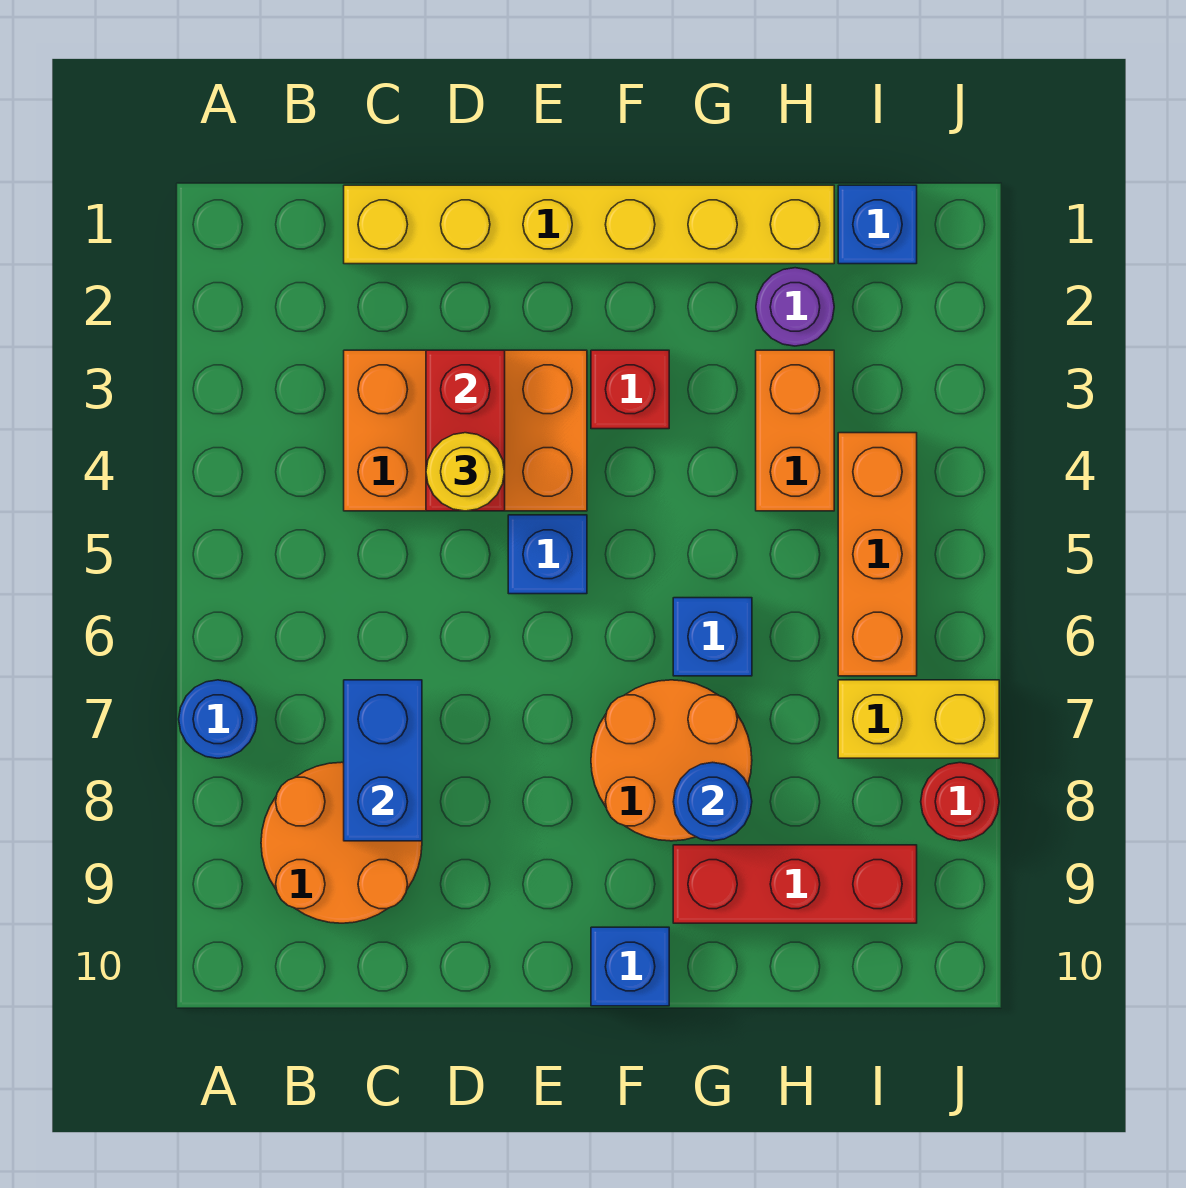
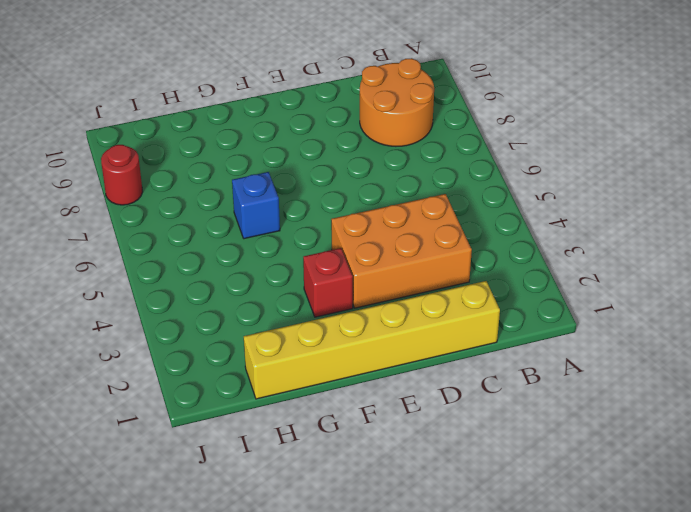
none -> blue round brick A7 level 1
none -> blue brick E5 level 1
none -> orange round brick F7:G8 level 1

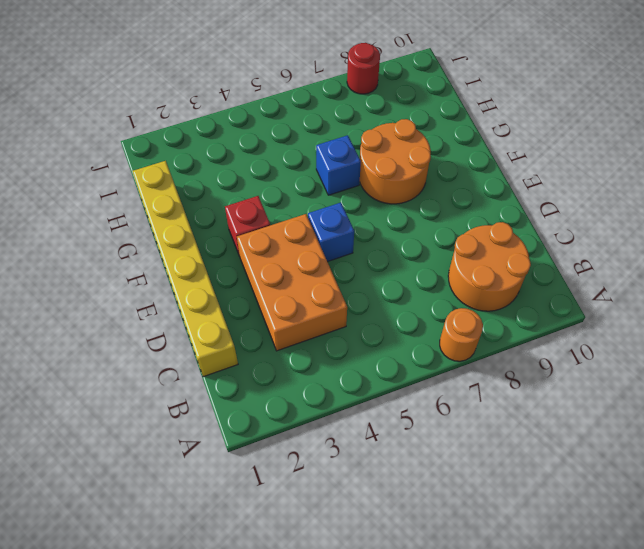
orange round brick A7 level 1 -> blue round brick A7 level 1
none -> blue brick F10 level 1
none -> red brick G9:I9 level 1
none -> purple round brick H2 level 1

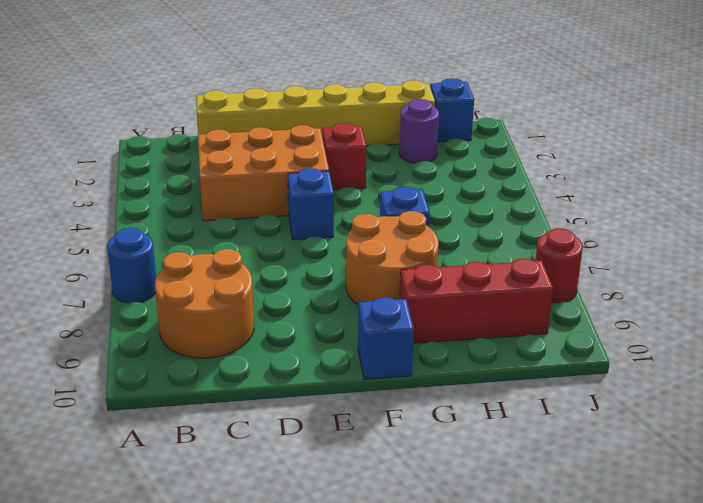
none -> orange brick H3:H4 level 1
none -> orange brick I4:I6 level 1
none -> yellow brick I7:J7 level 1

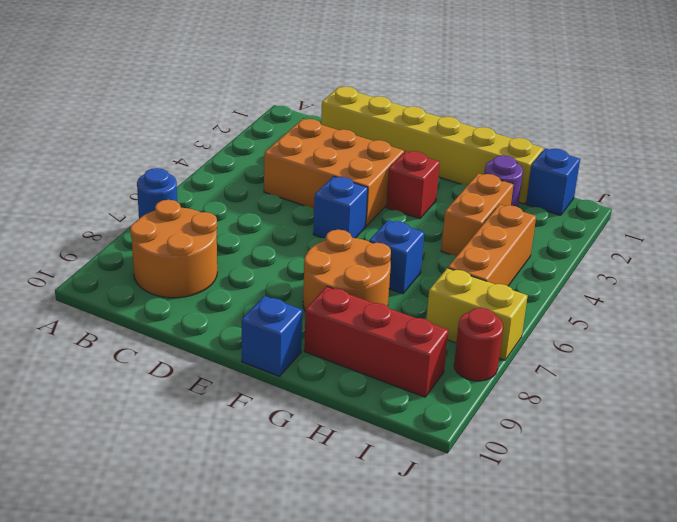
none -> blue brick C7:C8 level 2
none -> red brick D3:D4 level 2
none -> blue round brick G8 level 2

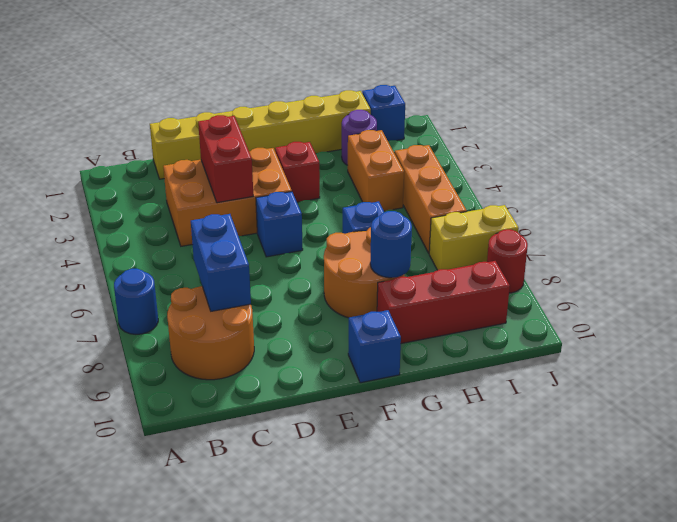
none -> yellow round brick D4 level 3

